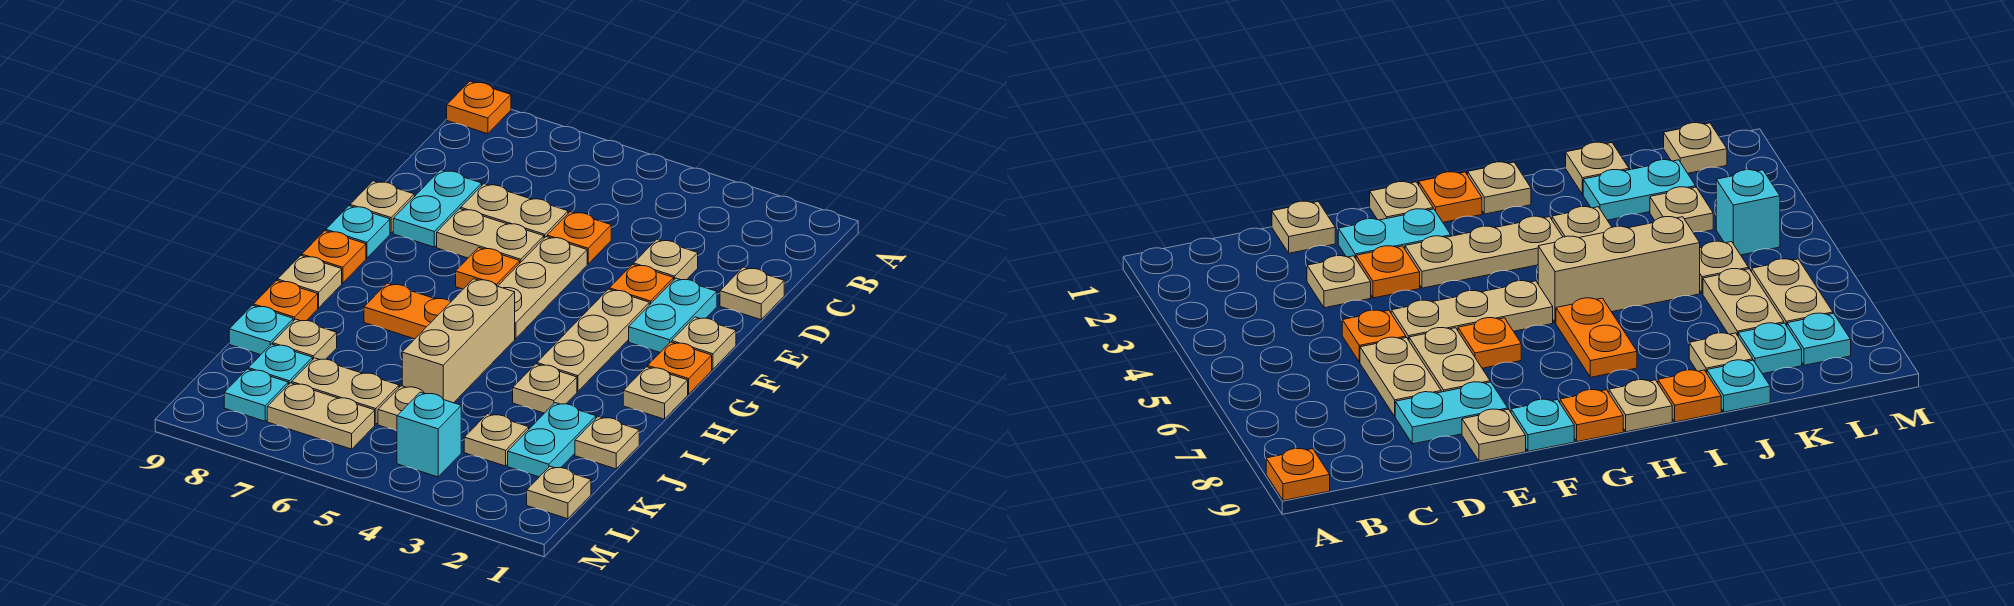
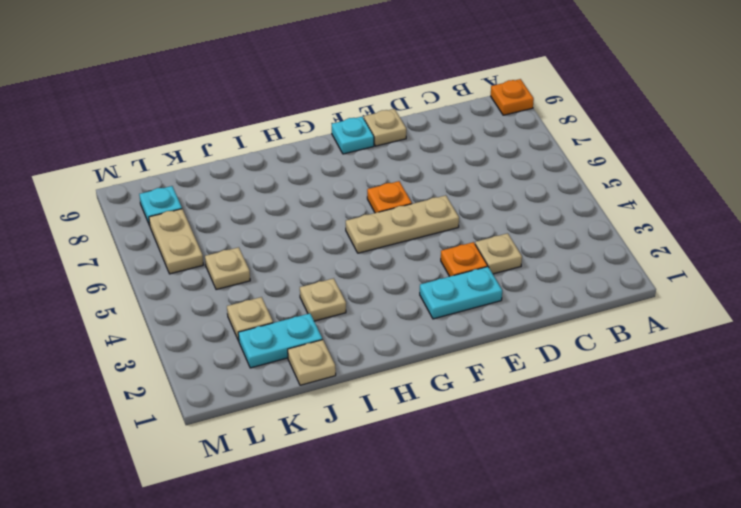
none -> tan plate D1 level 1
none -> orange plate D5 level 1
none -> tan plate D6:D7 level 1
none -> cyan plate D8:E8 level 1

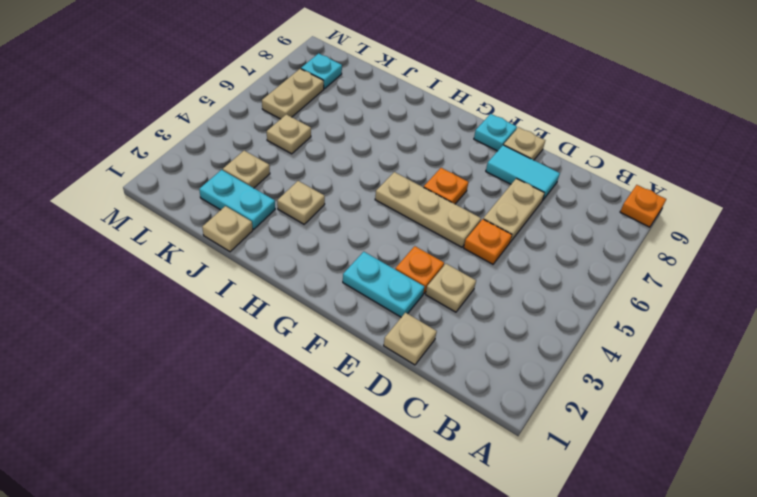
cyan tile D8:E8 level 1 -> cyan plate D8:E8 level 1
none -> tan plate E6:E7 level 1
none -> tan plate F1 level 1
none -> tan plate F3:H3 level 1
none -> orange plate G1 level 1

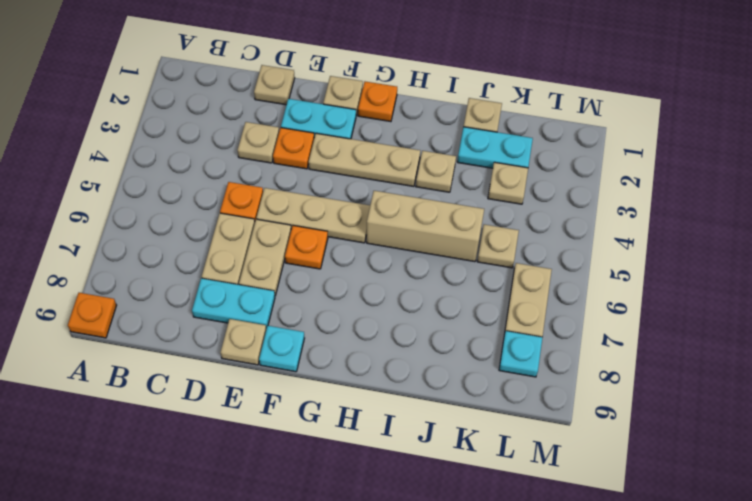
none -> orange plate G9 level 1
none -> tan plate H1 level 1
none -> orange plate H6:H7 level 1
none -> tan plate H9 level 1

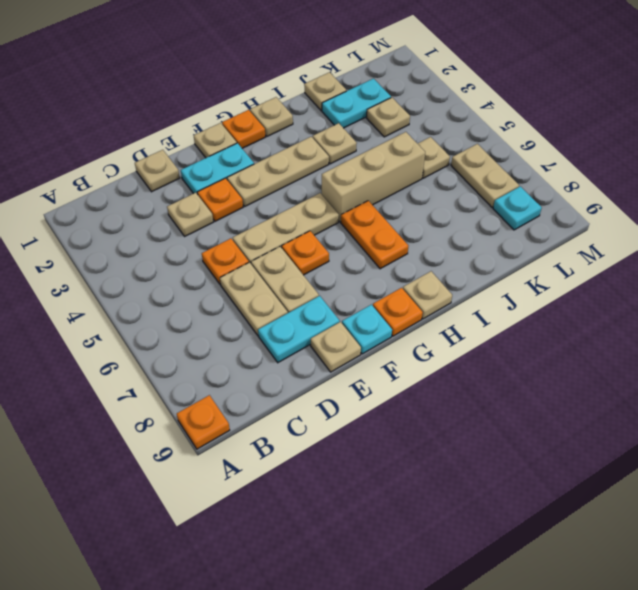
none -> orange plate I9 level 1
none -> tan plate J8 level 1
none -> cyan plate J9 level 1
none -> tan plate K6:K7 level 1

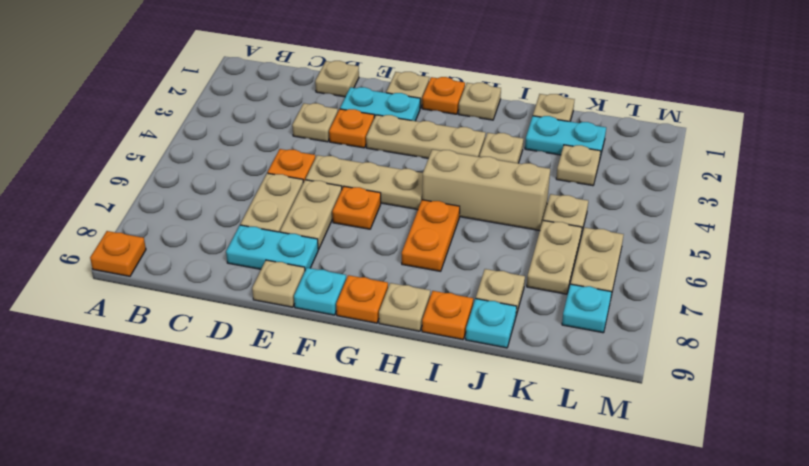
none -> cyan plate K8 level 1
none -> tan plate L1 level 1
none -> cyan brick L4 level 1

